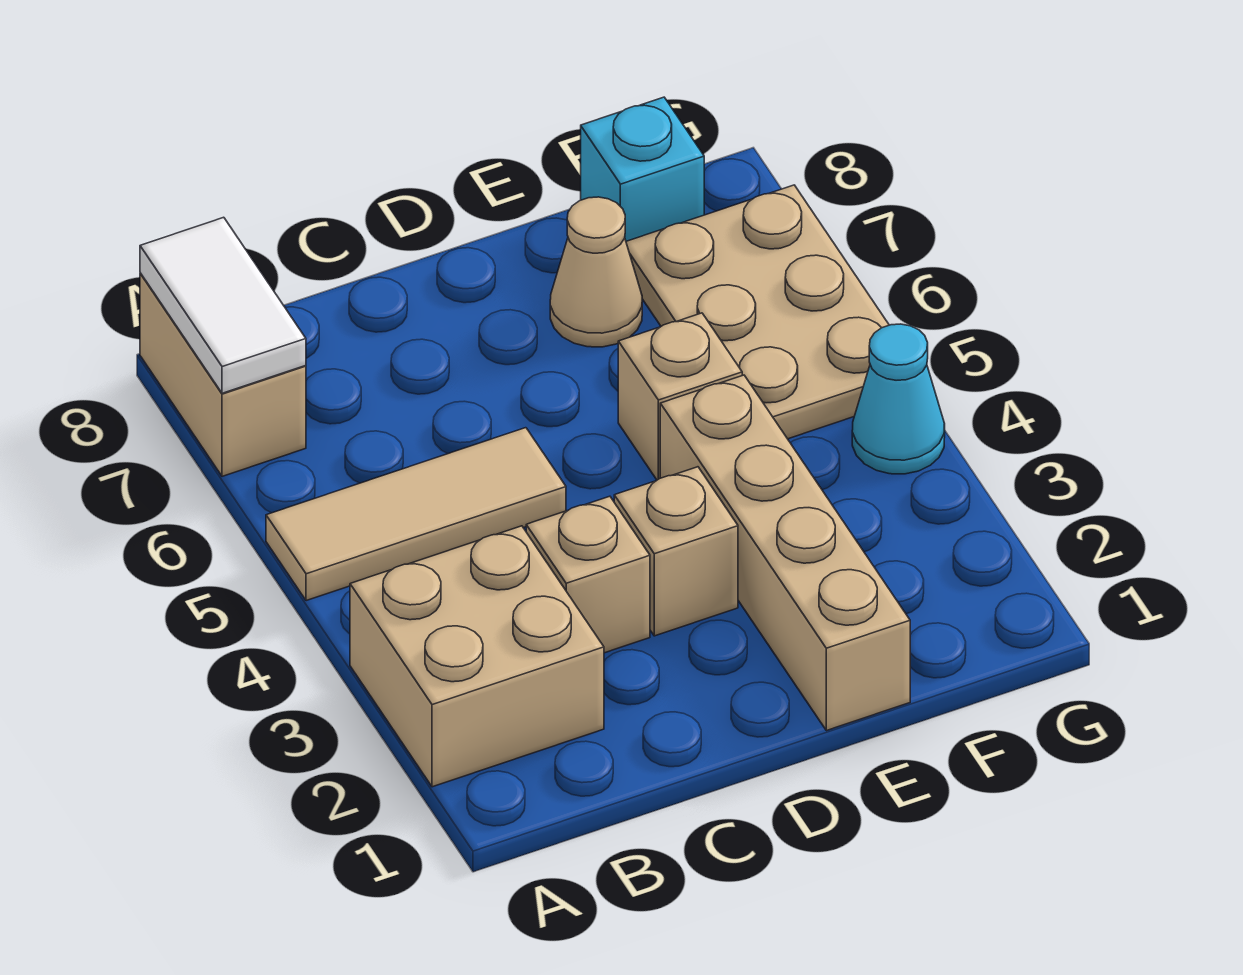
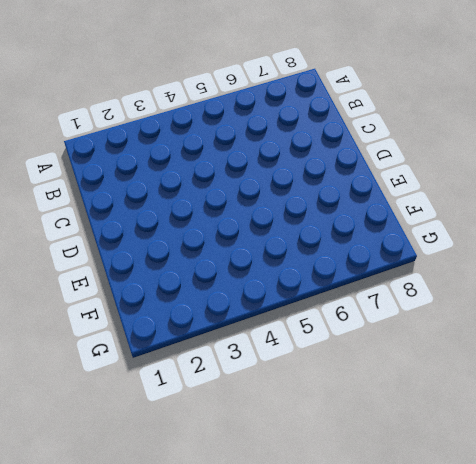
none -> tan brick A2:B3 level 1
none -> tan tile A5:C5 level 1
none -> tan brick A7:A8 level 1

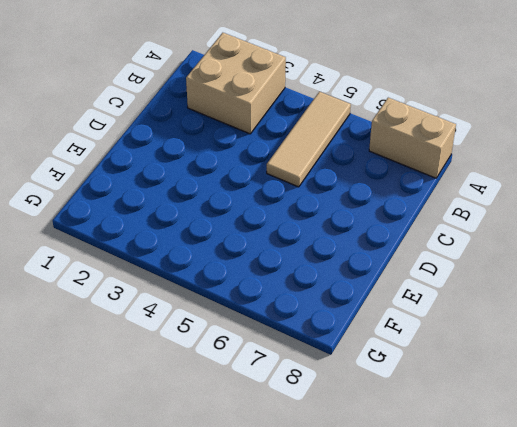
none -> tan brick C3 level 1
none -> tan brick D3 level 1
none -> tan brick E1:E4 level 1

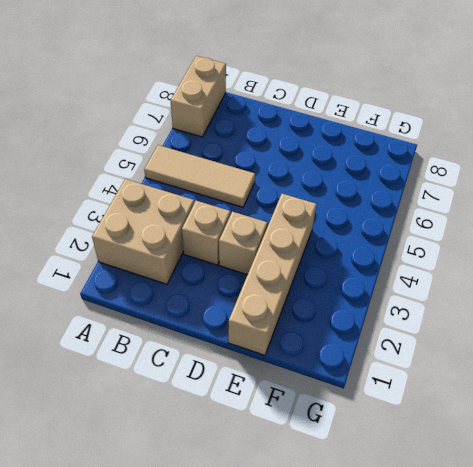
none -> tan brick E5 level 1
none -> tan cone E7 level 1
none -> tan plate F5:G7 level 1

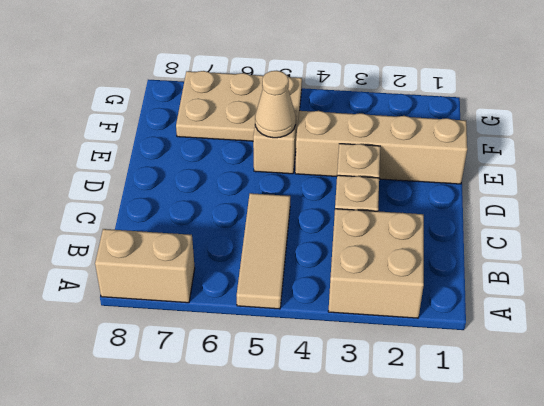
tan cone E5 level 2 -> tan cone E7 level 1
none -> cyan brick F8 level 1
none -> cyan cone G4 level 1
none -> white tile A7:A8 level 2

